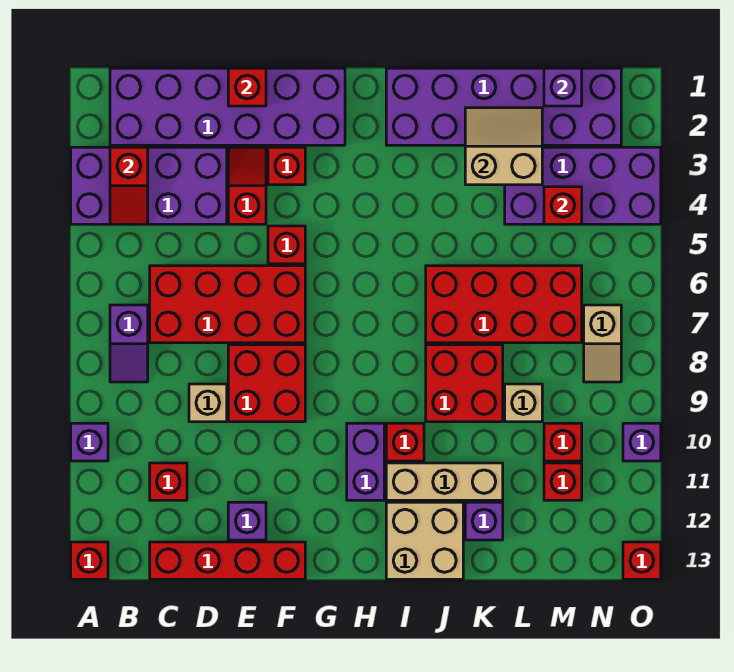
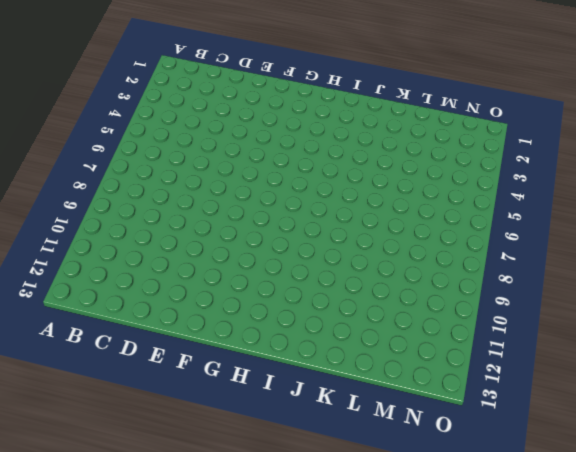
none -> purple brick A3:D4 level 1
none -> purple brick A10 level 1
none -> red brick A13 level 1
none -> purple brick B1:G2 level 1

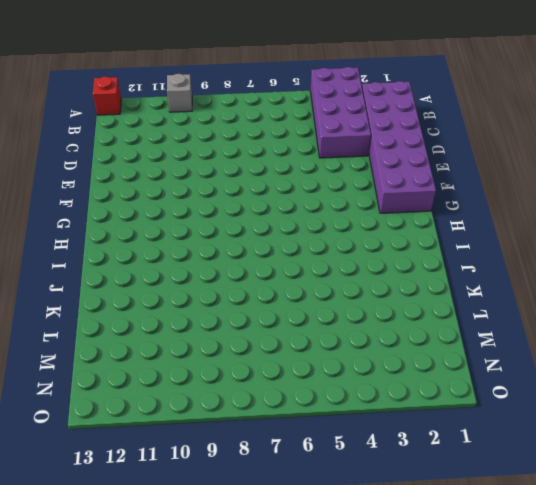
grey brick A10 level 1 -> purple brick A10 level 1
none -> purple slope B7:B8 level 1 top 7
none -> red brick C6:F7 level 1
none -> red brick C11 level 1
none -> red brick C13:F13 level 1

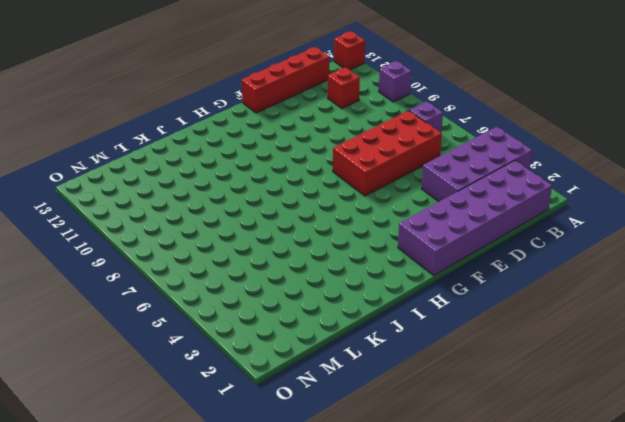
none -> tan brick D9 level 1
none -> red slope E3:E4 level 1 top 4
none -> red brick E8:F9 level 1
none -> purple brick E12 level 1

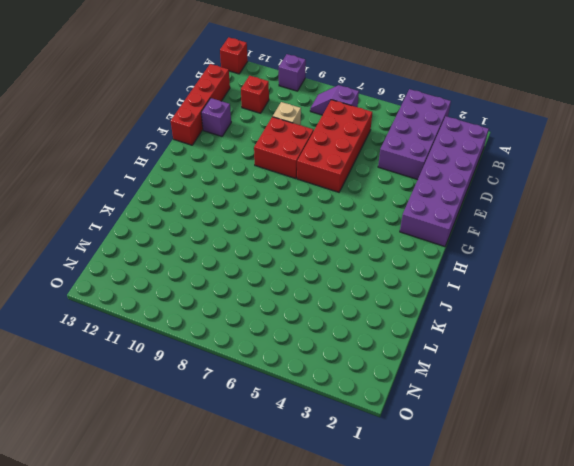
none -> red slope E3:E4 level 1 top 4
none -> red brick F3 level 1
none -> red brick F5 level 1
none -> purple brick H10:H11 level 1

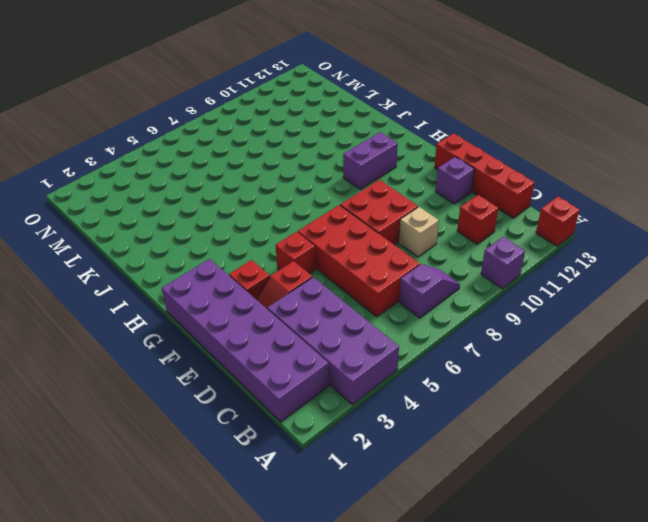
none -> purple brick I1:N2 level 1
none -> red brick I10 level 1
none -> tan brick I11:K11 level 1
none -> tan brick I12:J13 level 1

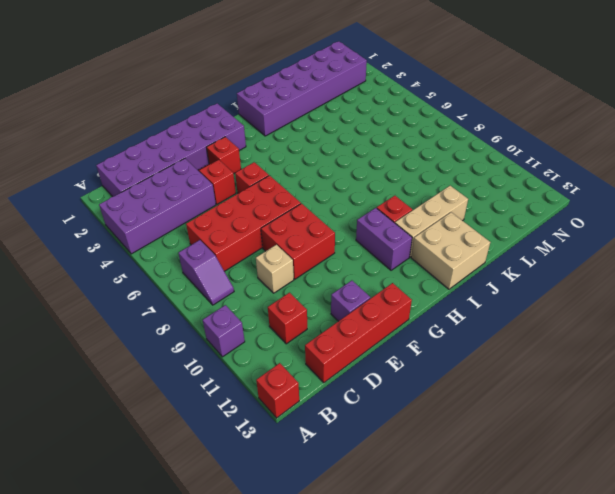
none -> red brick J6:M7 level 1
none -> red brick J8:K9 level 1
none -> purple brick K12 level 1
none -> purple brick L3:O4 level 1

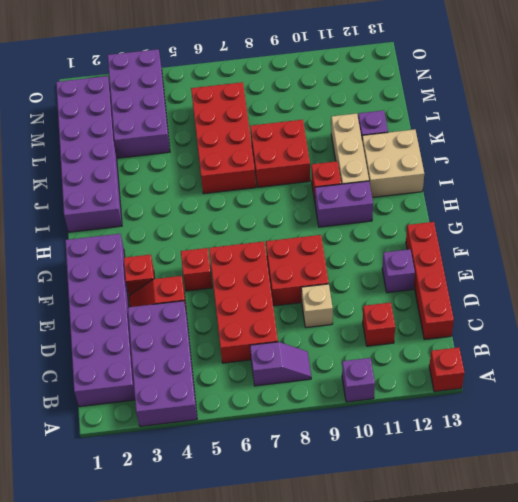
none -> tan brick L9 level 1
none -> red brick M10 level 1
none -> red brick M11 level 1
none -> tan slope N7:N8 level 1 top 7

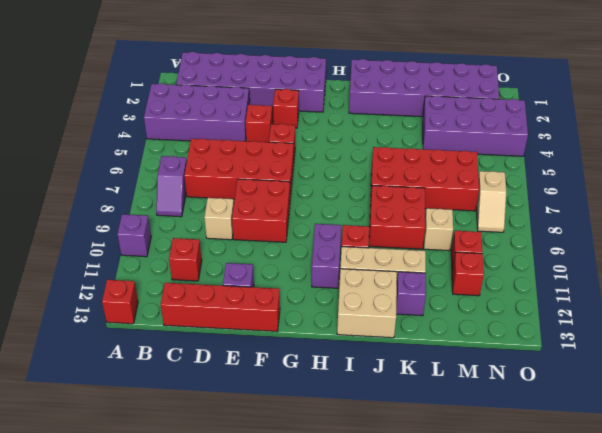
none -> purple brick O10 level 1
none -> red brick O13 level 1
none -> red slope B3:B4 level 2 top 3
none -> red brick E1 level 2

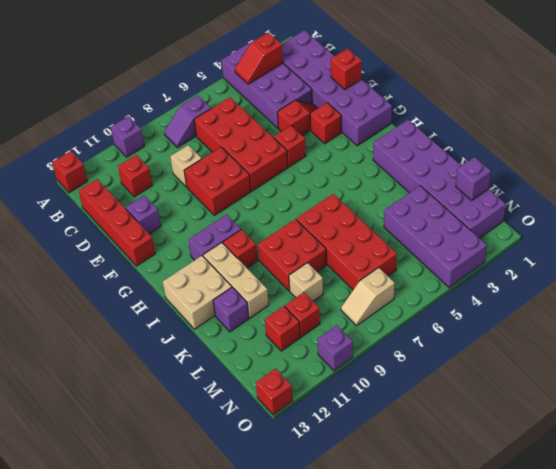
none -> tan slope K2:L3 level 2 top 3
none -> red brick M4 level 2

